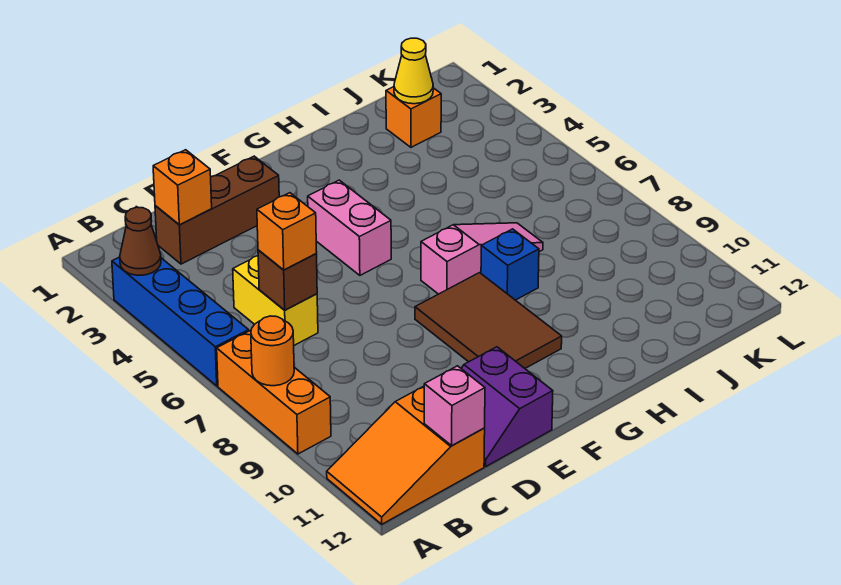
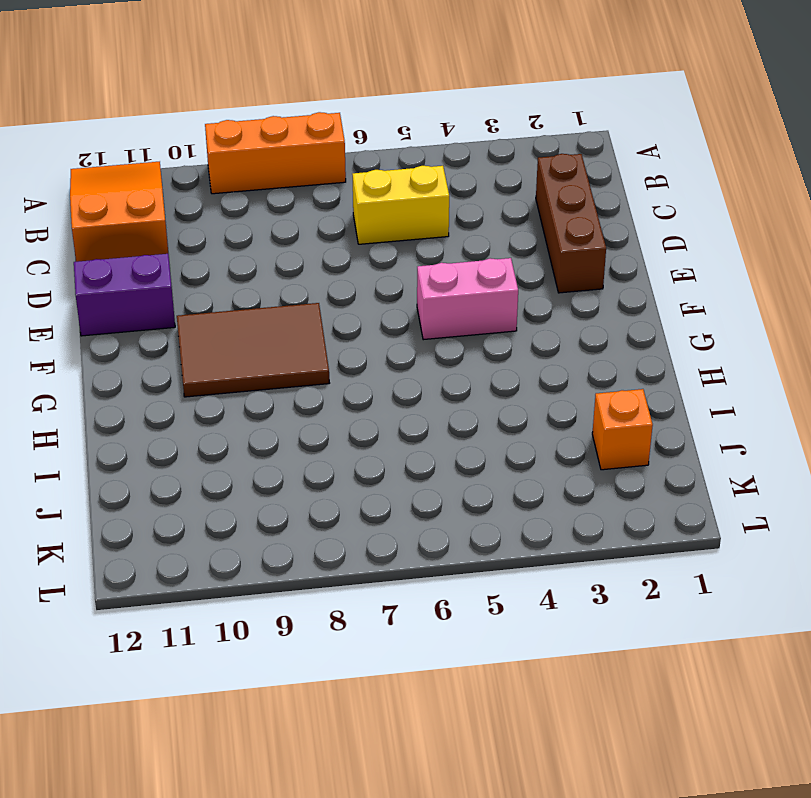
none -> blue brick A3:A6 level 1
none -> pink slope G7:I7 level 1 top G
none -> blue brick H8 level 1

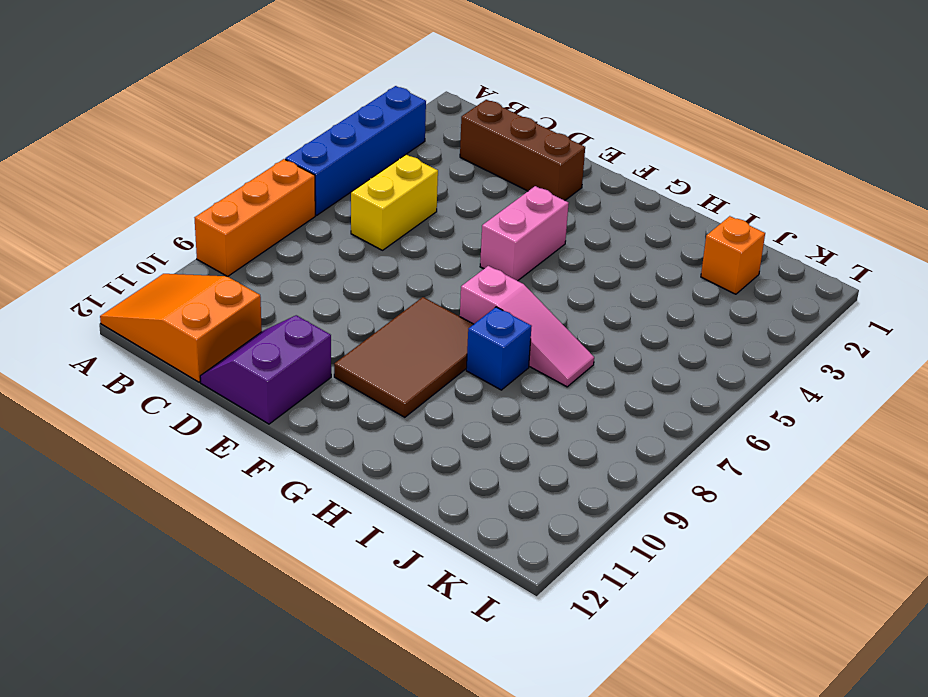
none -> brown cone A3 level 2
none -> orange round brick A8 level 2
none -> orange brick C2 level 2

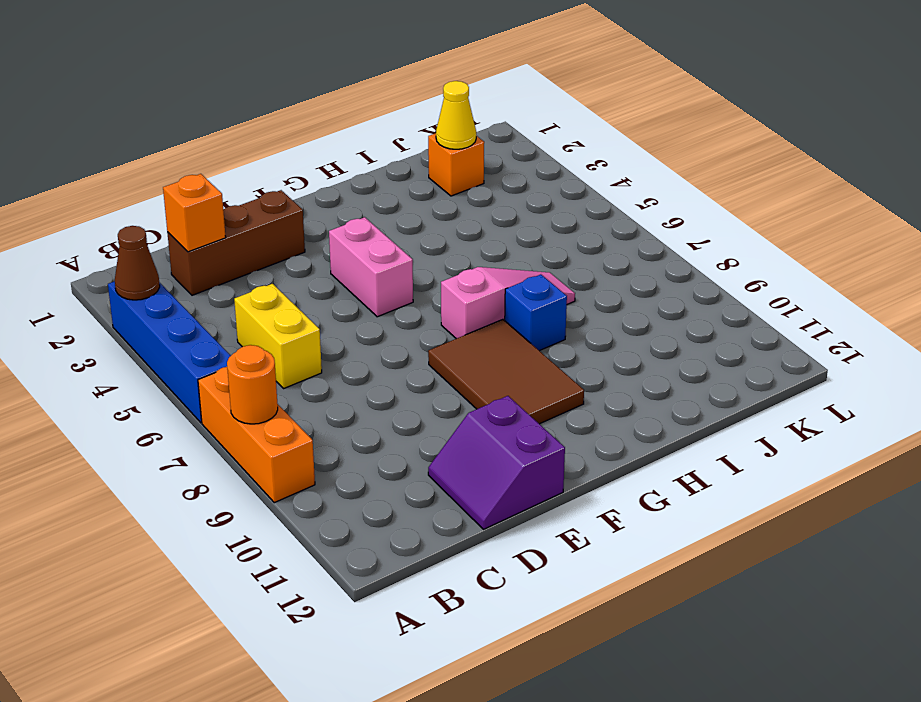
none -> orange slope A11:C12 level 1 top C
none -> brown brick C6 level 2
none -> pink brick C12 level 2

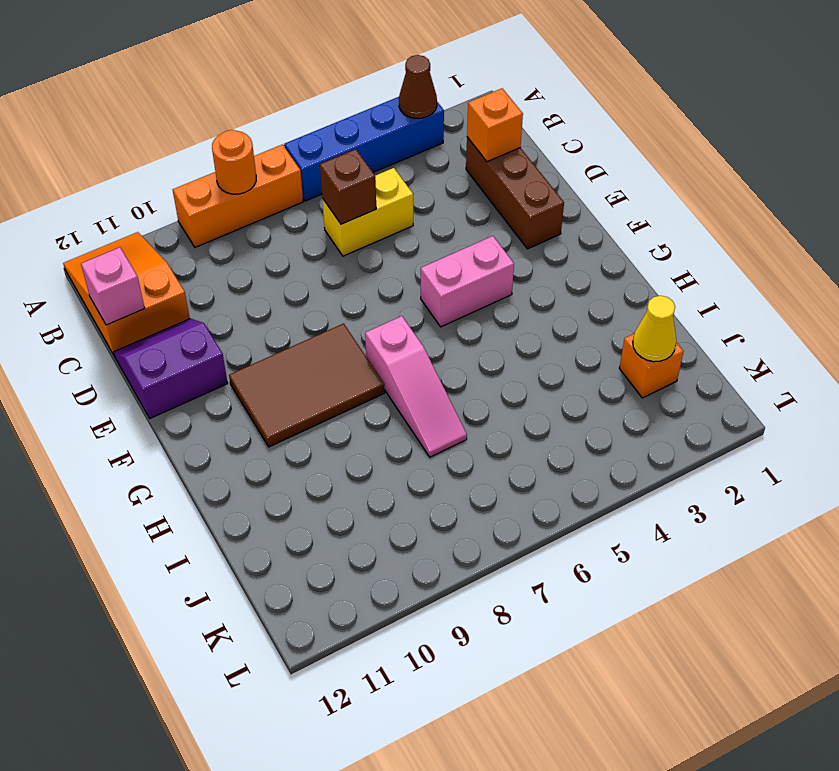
none -> blue brick H8 level 1
none -> orange brick C6 level 3

